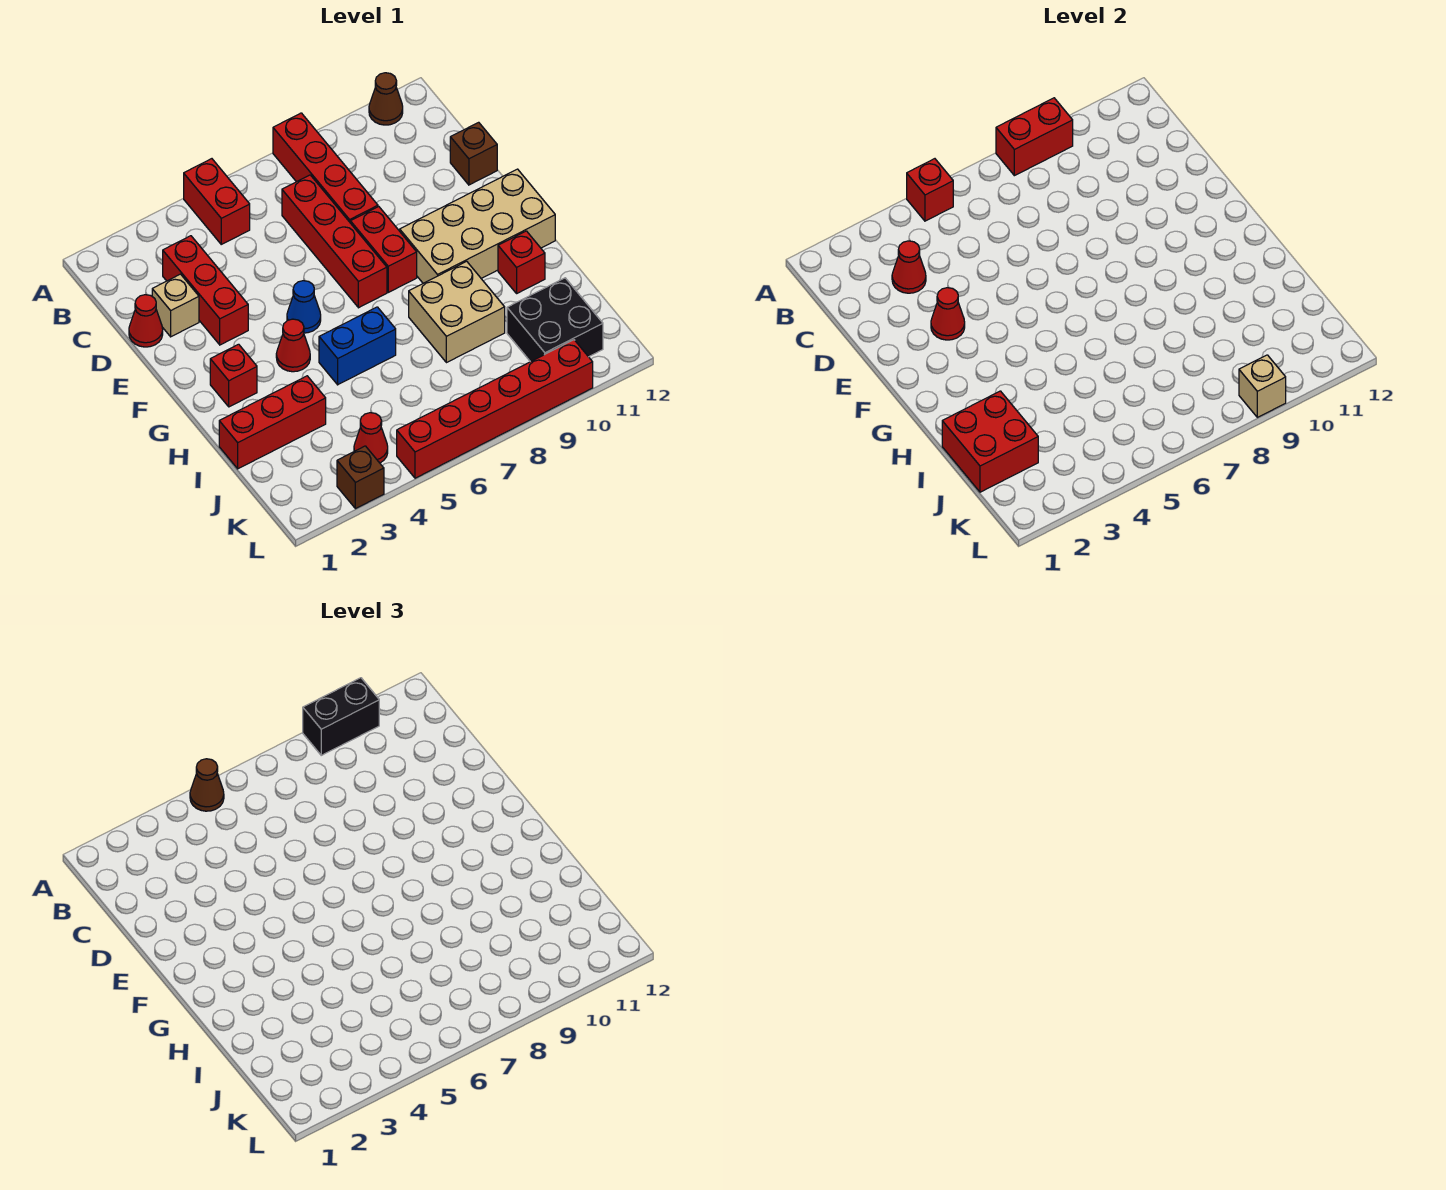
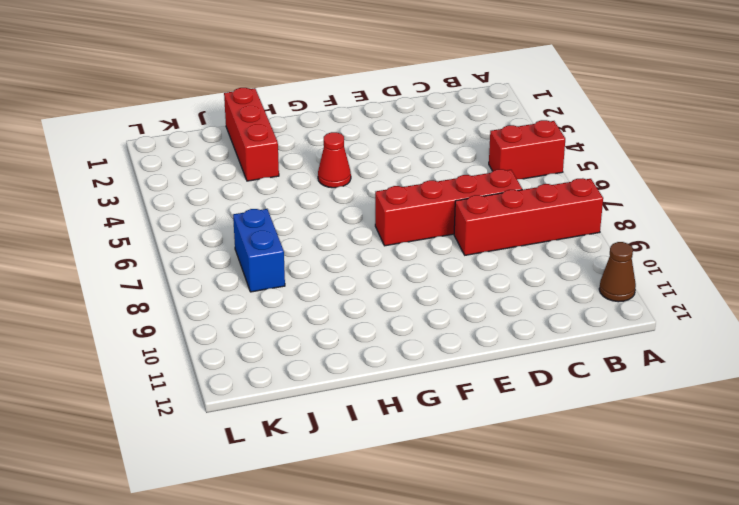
blue brick J7:J8 level 1 -> blue brick H5:H6 level 1
none -> red brick C3:E3 level 1
none -> red cone D1 level 1
none -> tan brick D2 level 1

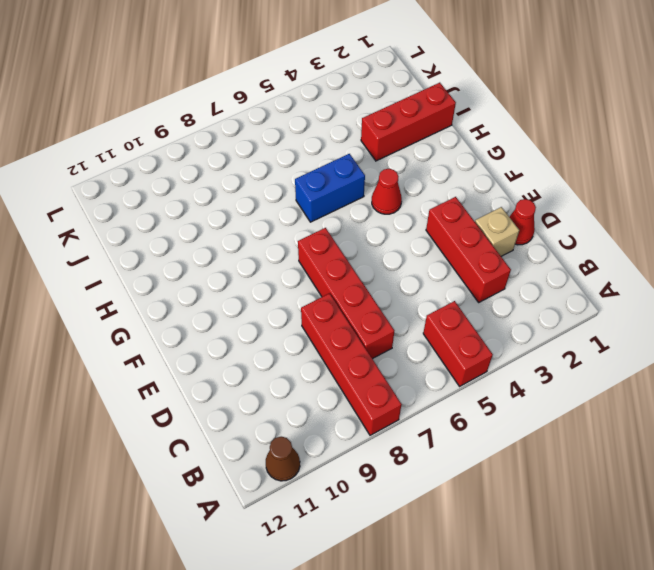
none -> brown brick D12 level 1
none -> red brick E8:F8 level 1
none -> blue cone F5 level 1

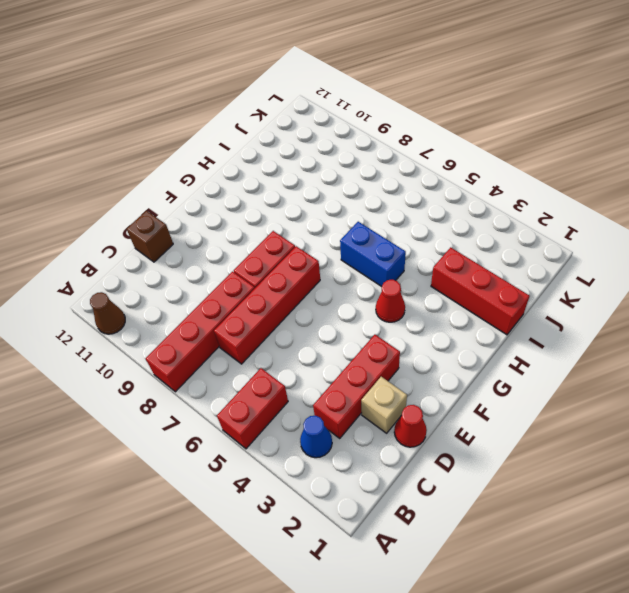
blue cone B3 level 1 -> blue cone F5 level 1
none -> tan brick F9:G12 level 1
none -> red brick G2 level 1
none -> tan brick H8:I9 level 1

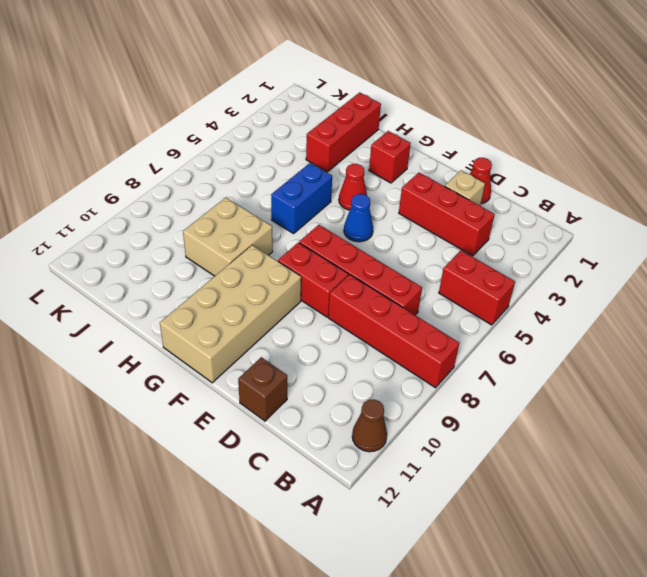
none -> red brick H11 level 1
none -> black brick J10:K11 level 1
none -> red cone K4 level 1

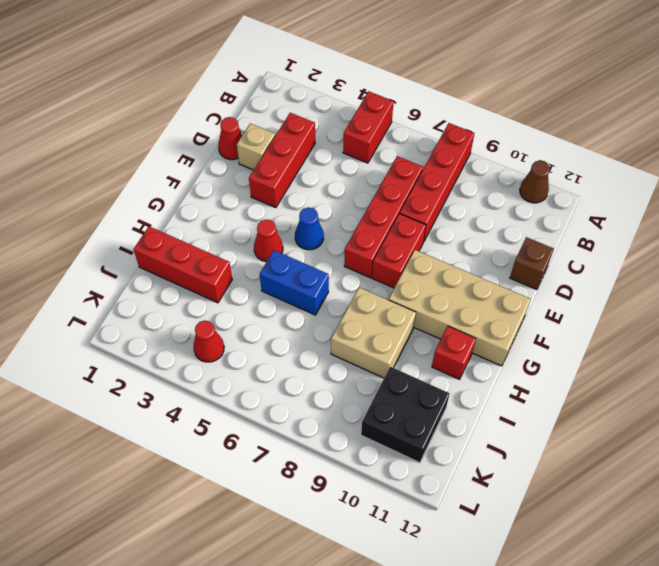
none -> red brick G2 level 1
none -> brown brick L3 level 1
none -> red brick L5:L10 level 1

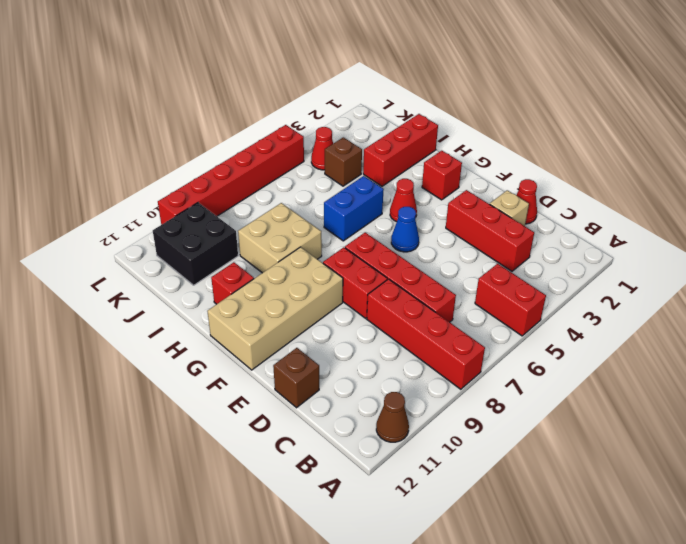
brown brick J4 level 1 -> brown brick L3 level 1
none -> red brick A5 level 2
none -> red brick A8:A9 level 2
none -> red cone C3 level 2

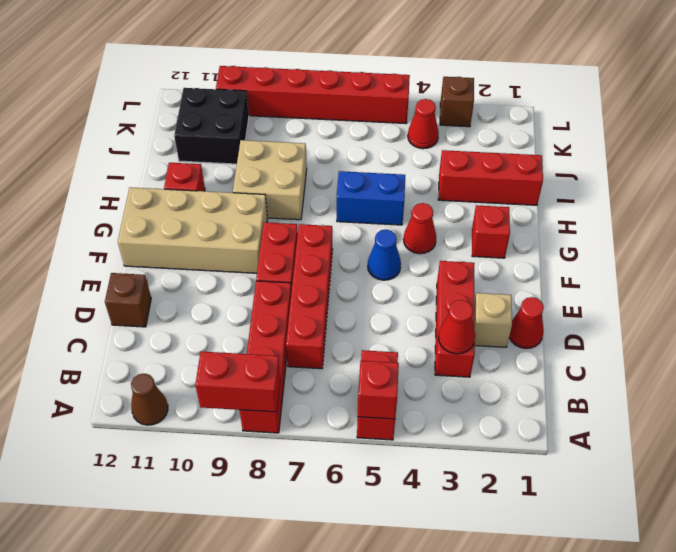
none -> red cone E3 level 2
none -> red brick I1:J2 level 2
none -> tan brick L9 level 2

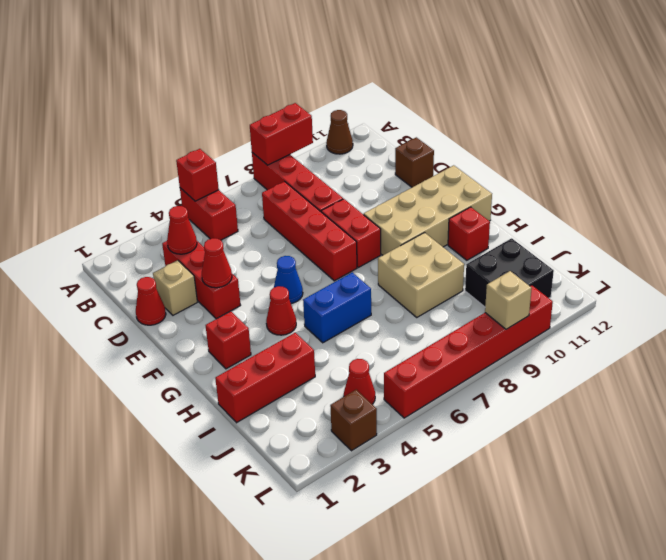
none -> red brick I1:J2 level 2
none -> brown cone A5 level 3
none -> black brick A9:A10 level 3

